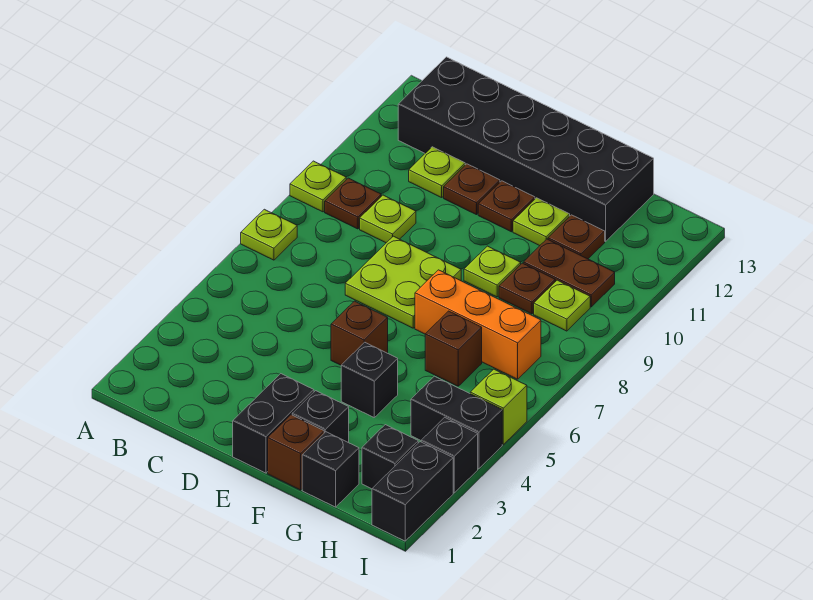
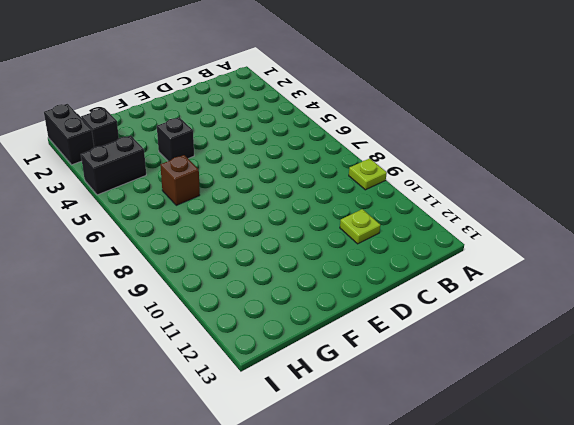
none -> lime plate A7 level 1
none -> brown plate B9 level 1
none -> black brick B12:G13 level 1

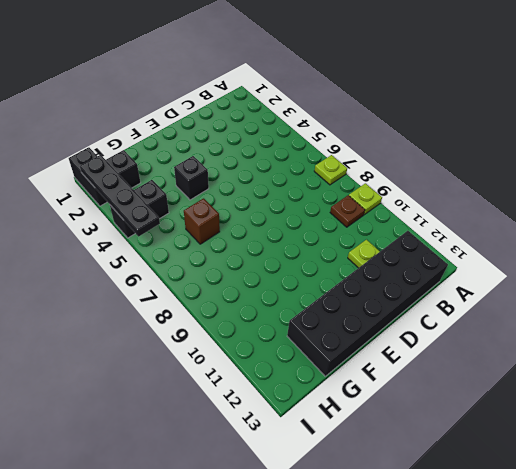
black plate I2:I5 level 2 -> none
none -> lime plate C9 level 1
none -> lime plate D7:E8 level 1
none -> brown plate D11 level 1

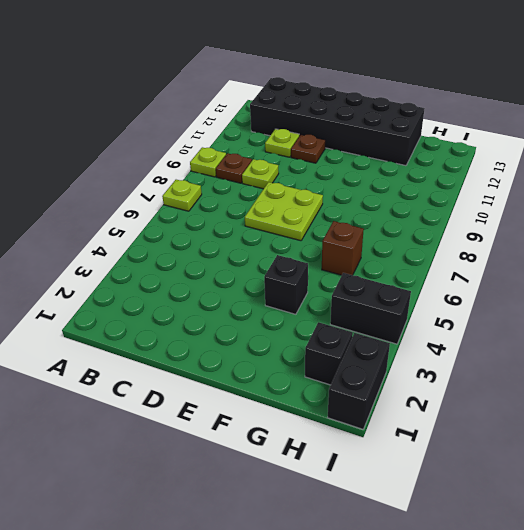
none -> black brick E1:E2 level 1
none -> brown brick E5 level 1
none -> brown plate E11 level 1

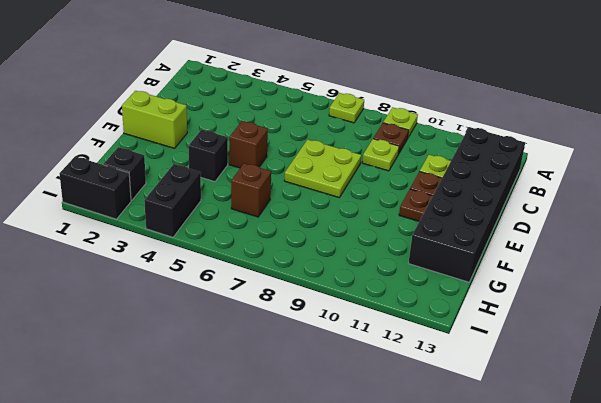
lime brick E1:E2 level 1 -> black brick E1:E2 level 1
none -> brown brick F1 level 1
none -> black brick F2 level 1
none -> orange brick F7:H7 level 1

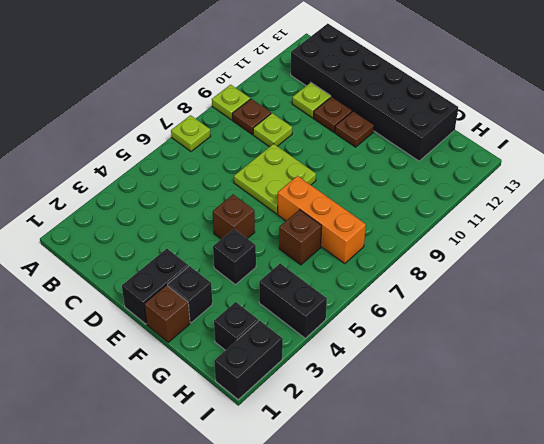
none -> lime plate F9 level 1
none -> lime plate F11 level 1
none -> black brick G1 level 1

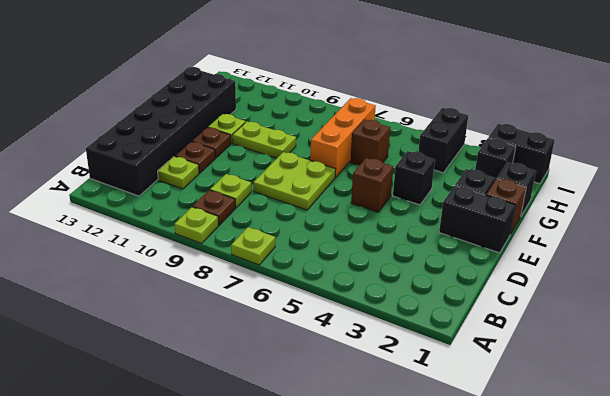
lime plate F9:F10 level 1 -> lime plate F9 level 1
none -> brown plate G9 level 1
none -> brown plate G10:H10 level 1
none -> brown plate G11 level 1

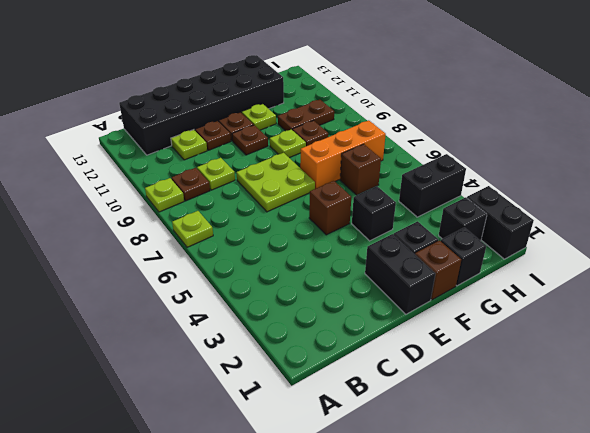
brown plate E10 level 1 -> brown plate G11 level 1
none -> lime plate H9 level 1
none -> black brick I3 level 1
none -> lime brick I5 level 1

